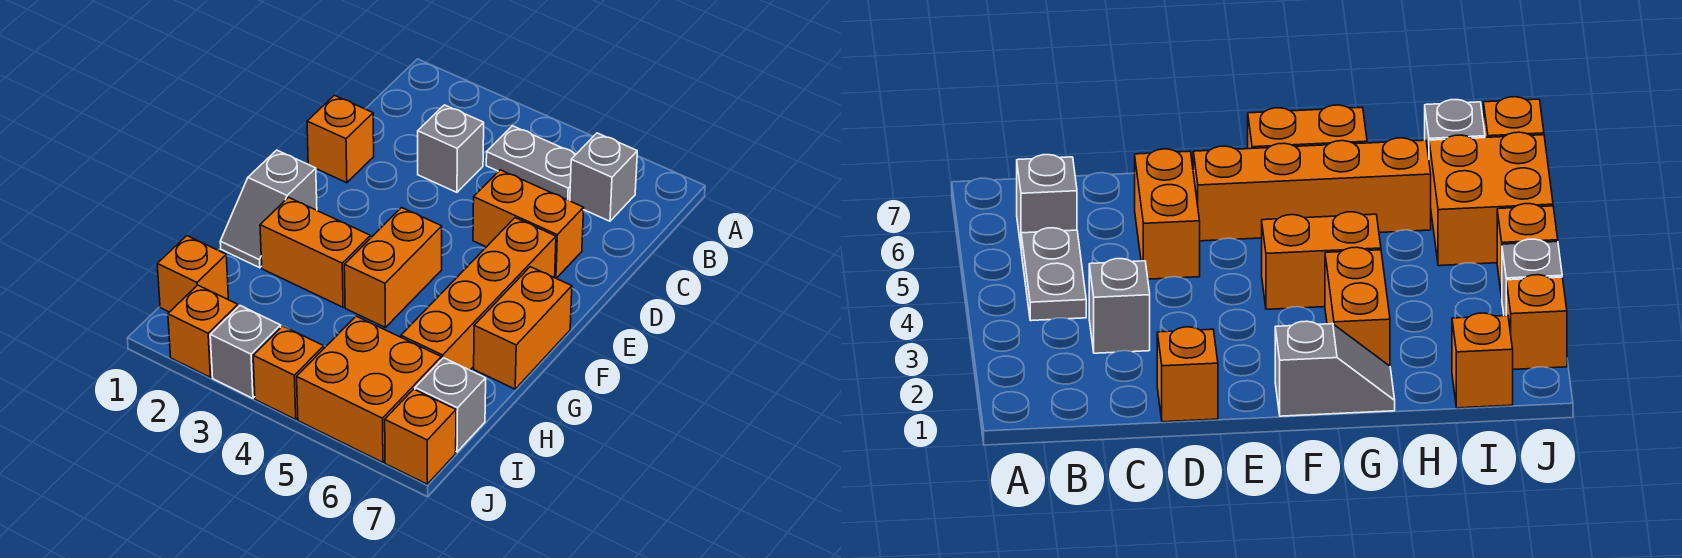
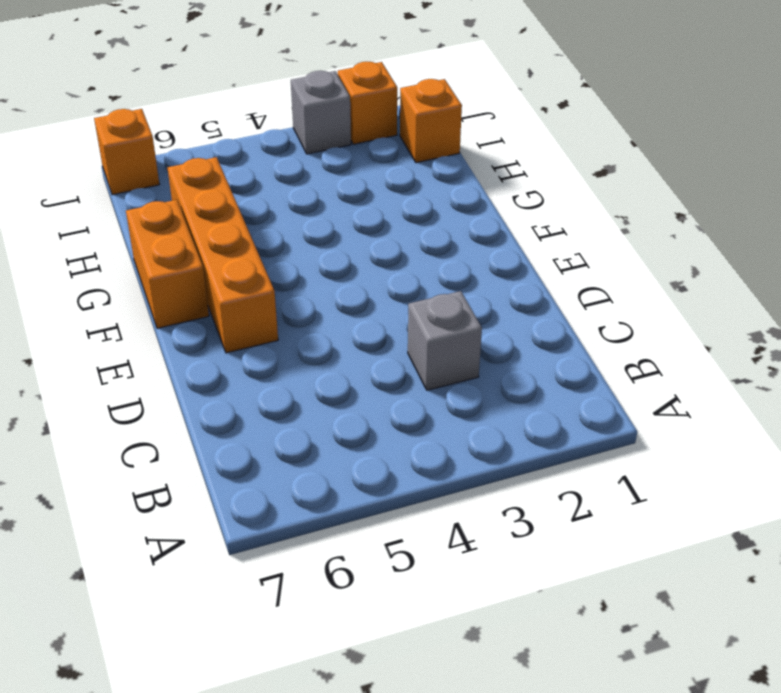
none -> grey plate B4:B5 level 1
none -> grey brick B6 level 1
none -> orange brick D1 level 1

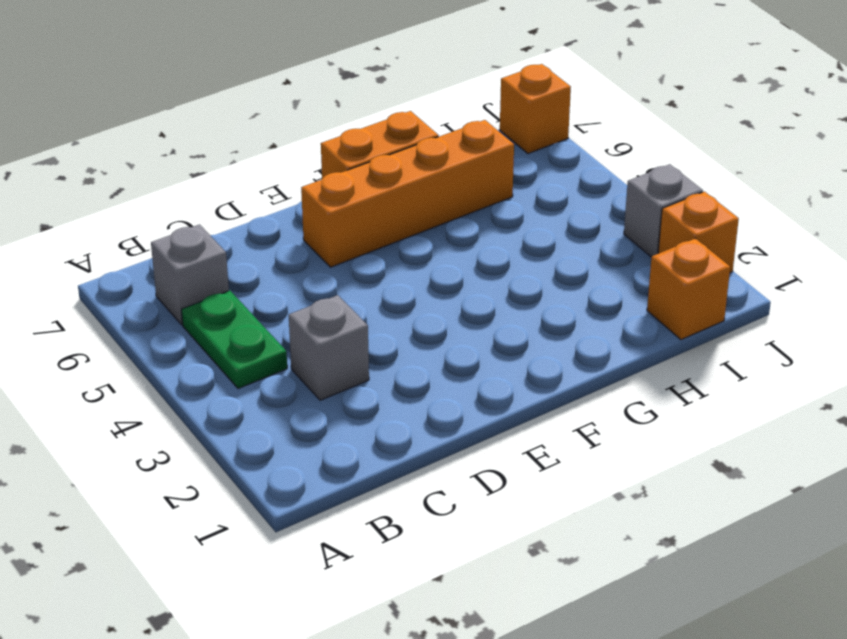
green plate B4:B5 level 1 -> grey plate B4:B5 level 1
none -> orange brick D1 level 1
none -> orange brick D5:D6 level 1
none -> grey slope F1:G1 level 1 top F

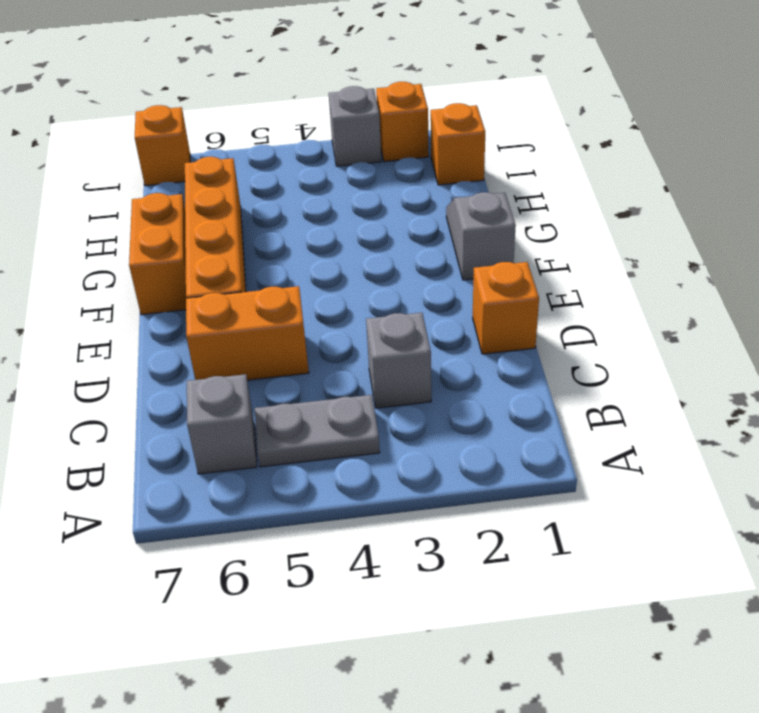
none -> orange brick F4:G4 level 1
none -> orange brick G2:G3 level 1
none -> orange brick I5:J6 level 1

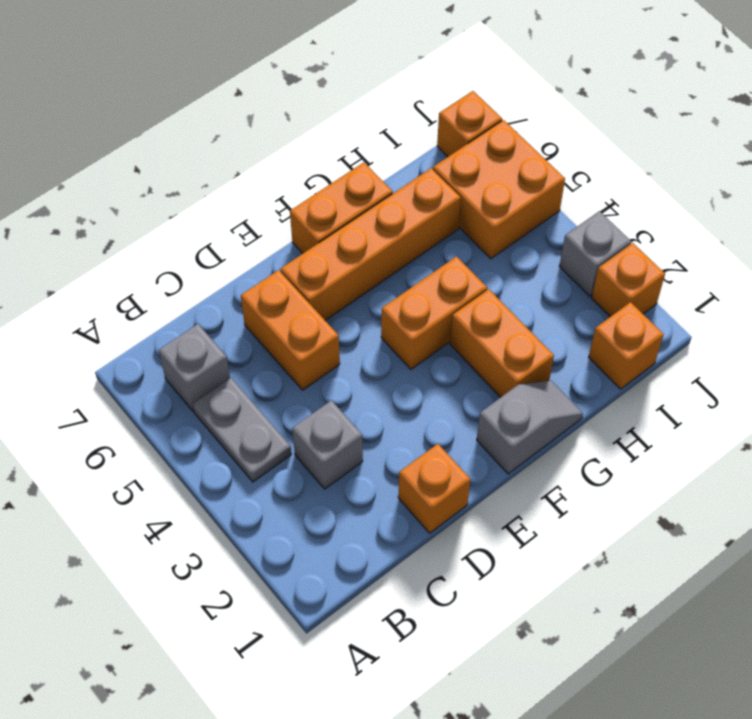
none -> grey brick I7 level 1
none -> orange brick J4 level 1

